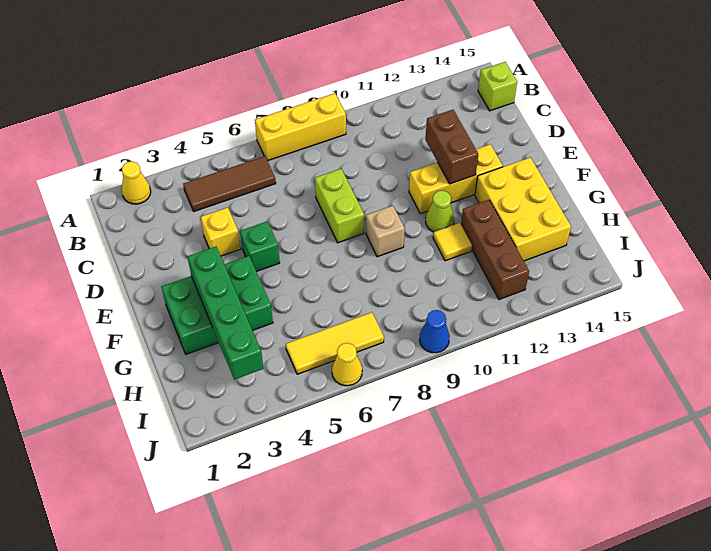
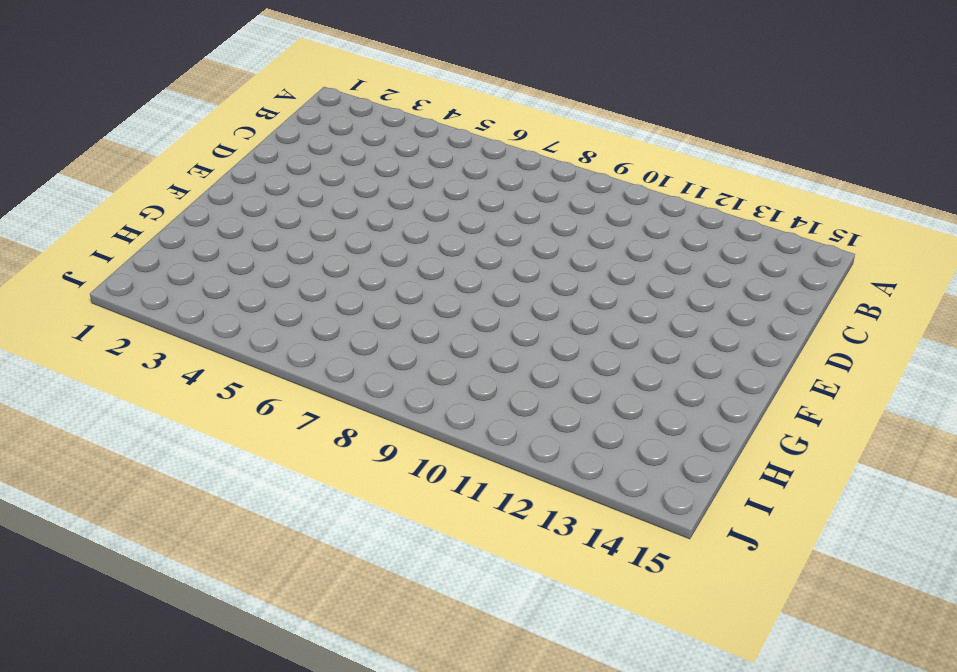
none -> yellow cone A2 level 1
none -> yellow brick A7:A9 level 1
none -> brown tile B4:B6 level 1

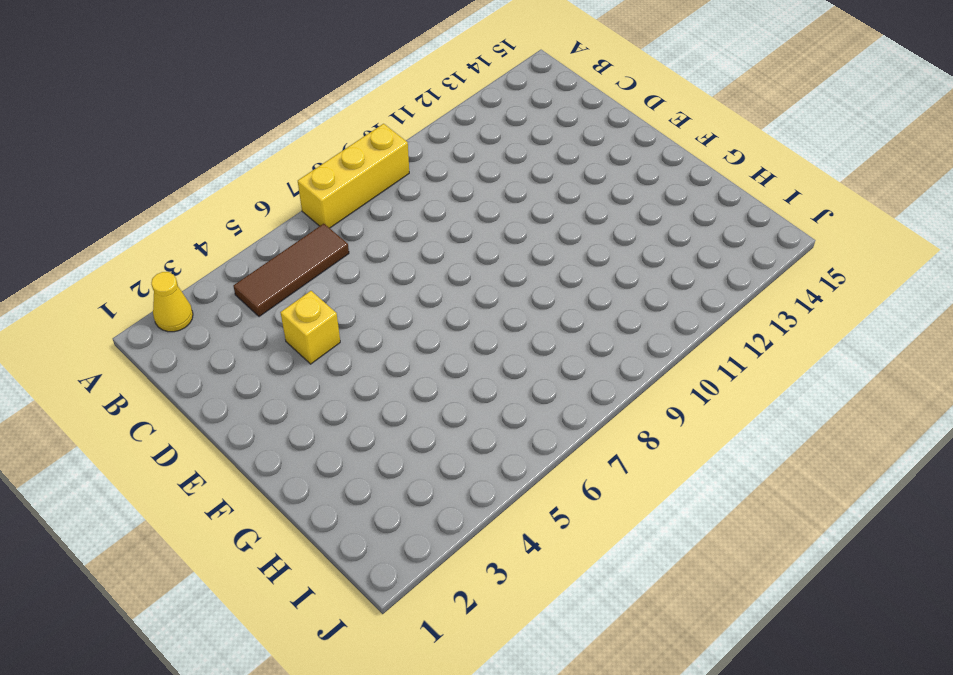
none -> lime brick B15 level 1
none -> lime brick D8:E8 level 1
none -> green brick E5 level 1

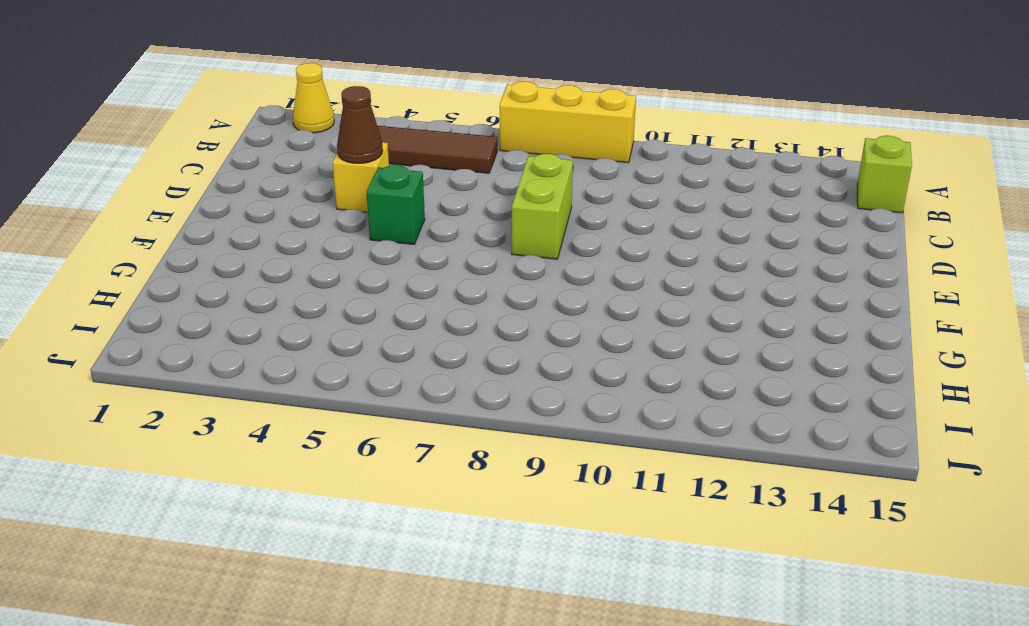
brown cone D4 level 2 -> none
none -> yellow brick E11:E13 level 1
none -> green brick F2:G4 level 1
none -> tan brick F9 level 1

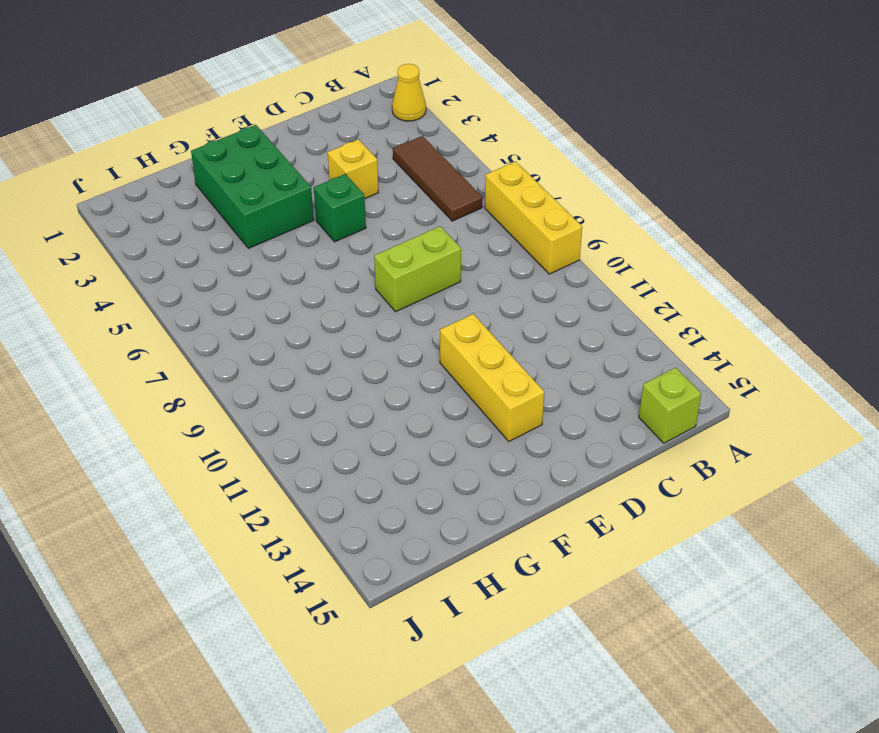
none -> tan brick F9 level 1
none -> lime cone F11 level 1
none -> yellow brick F13:H14 level 1

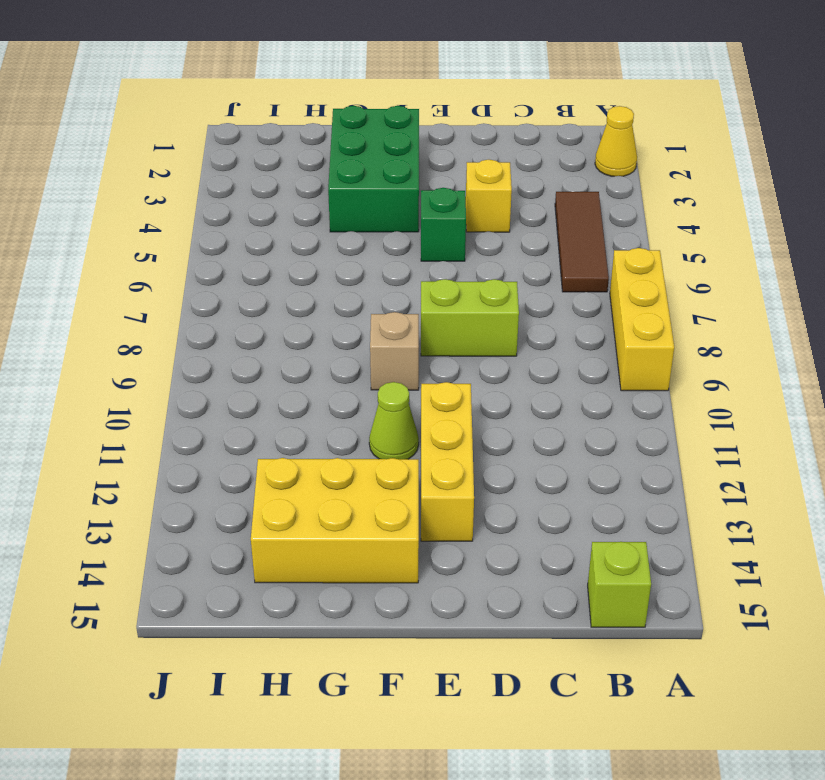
none -> yellow tile G11 level 1
none -> brown brick G12:I12 level 1
none -> yellow tile I5:I7 level 1

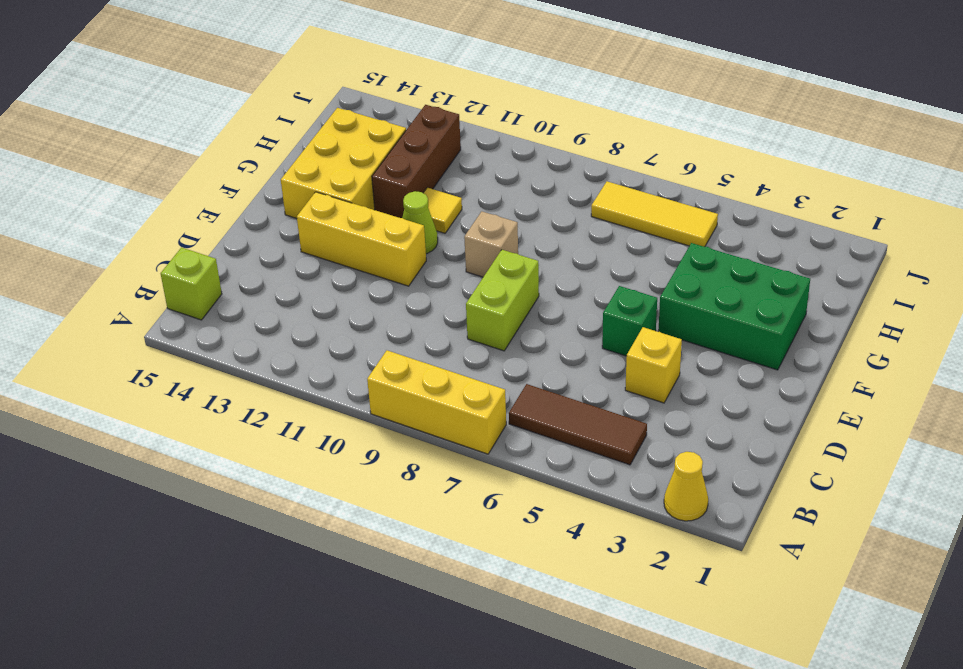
none -> yellow cone J6 level 1
none -> blue cone J9 level 1
none -> brown brick D12:E12 level 2

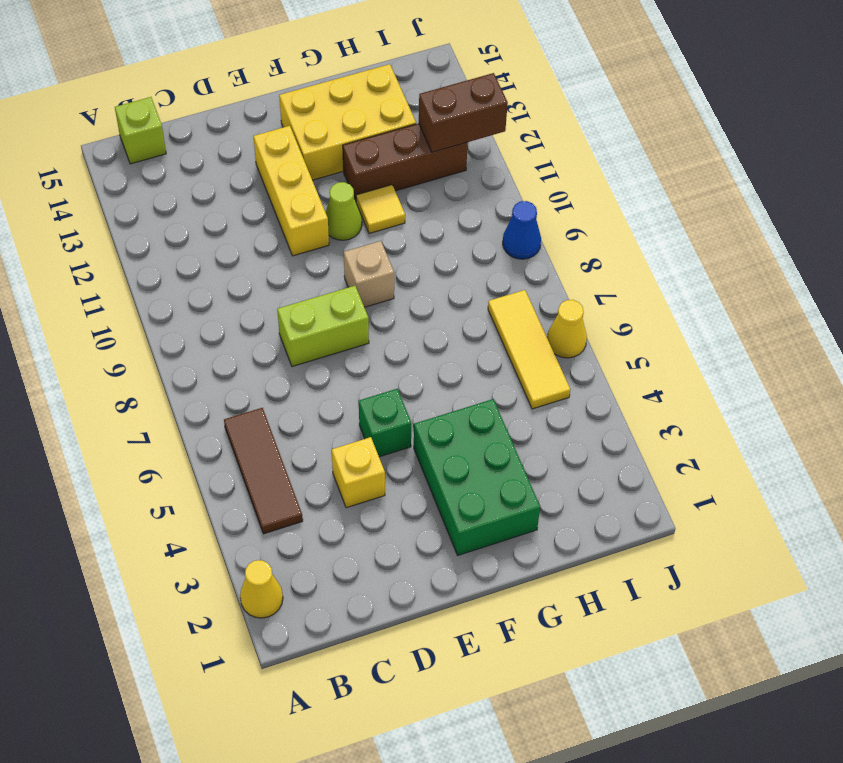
brown brick I12:J12 level 2 -> brown brick D12:E12 level 2
none -> yellow brick A7:A9 level 1
none -> green brick F3:I3 level 2

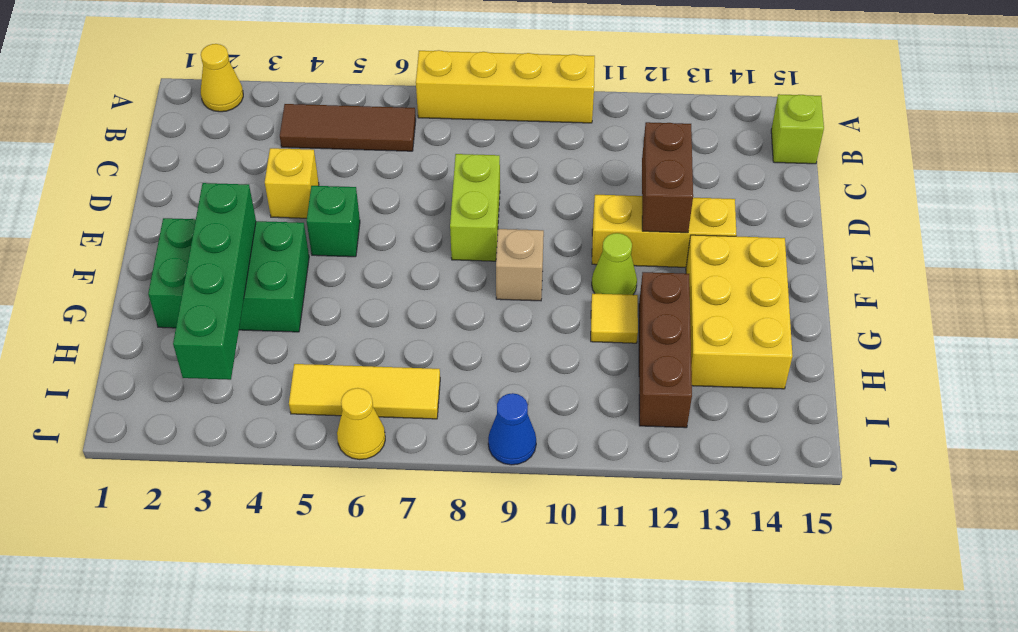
yellow brick A7:A10 level 1 -> yellow brick A7:A9 level 1

